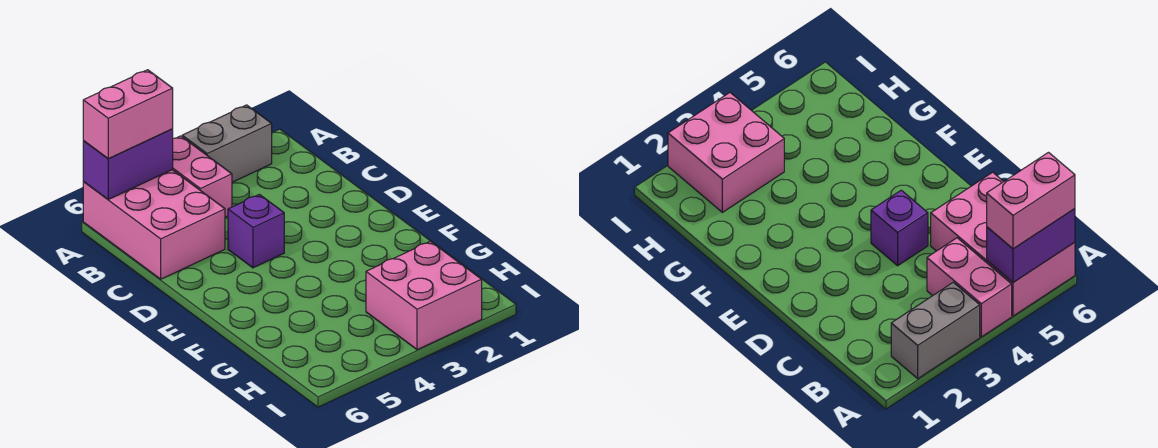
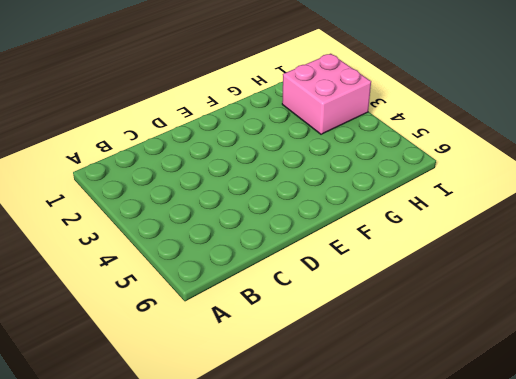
none -> grey brick A2:A3 level 1
none -> pink brick A4:B4 level 1

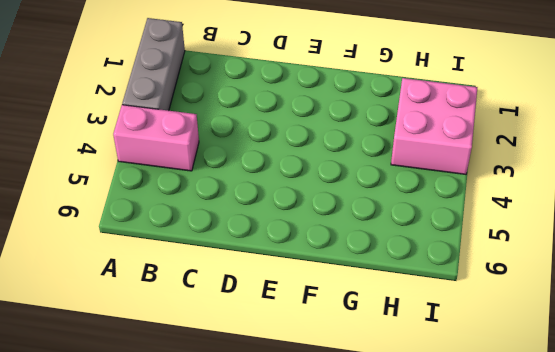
grey brick A1:A3 level 1 -> grey brick A2:A3 level 1
none -> pink brick A5:C6 level 1
none -> purple brick D4 level 1

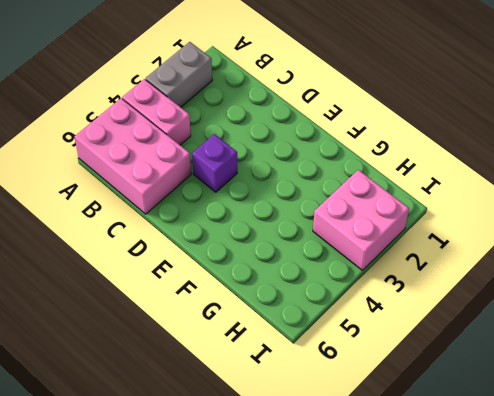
none -> purple brick A5:A6 level 2
none -> pink brick A5:A6 level 3

